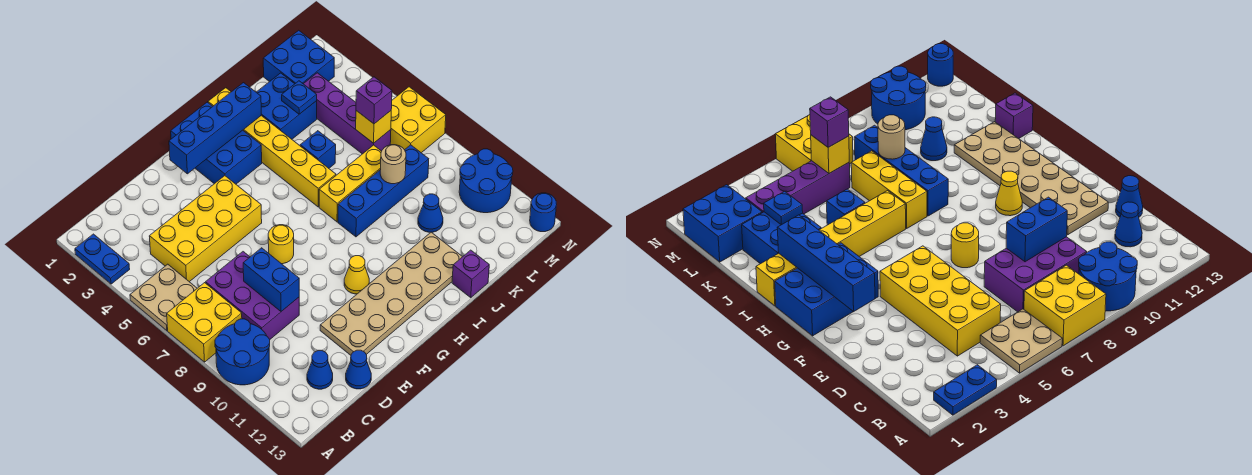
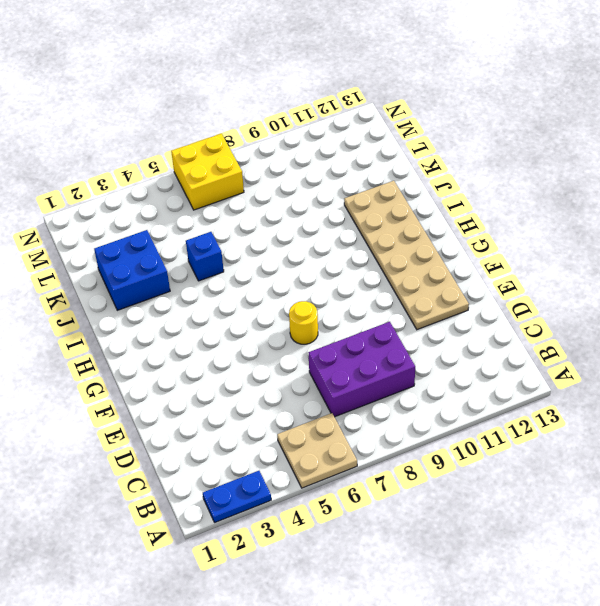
none -> yellow brick A7:B8 level 1
none -> blue round brick A9:B10 level 1
none -> yellow brick C4:F5 level 1
none -> blue cone C12 level 1

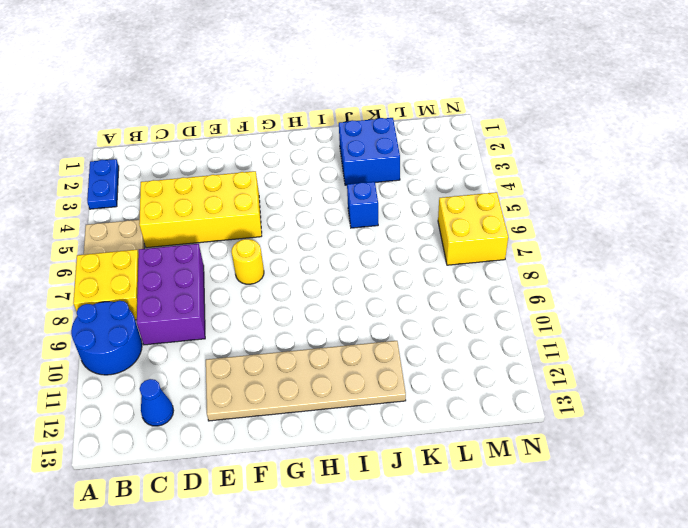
none -> blue cone D13 level 1
none -> blue brick G1:H3 level 1
none -> yellow cone G10 level 1
none -> yellow brick I1:I6 level 1

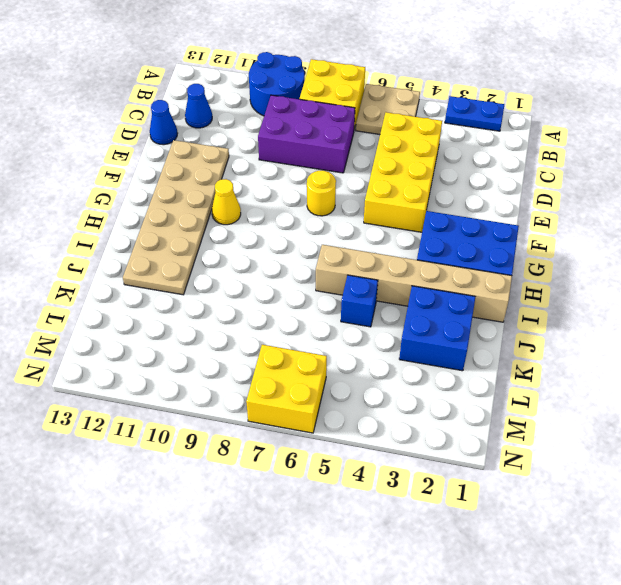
tan brick I1:I6 level 1 -> yellow brick I1:I6 level 1
none -> yellow brick I7:K7 level 1
none -> blue brick I8:L8 level 1
none -> purple brick J13 level 1
none -> blue cone K10 level 1

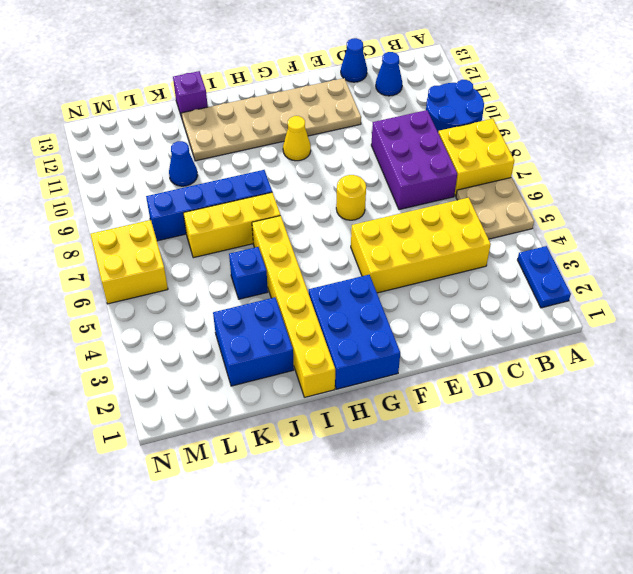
none -> blue brick L1:M2 level 1
none -> purple brick L3:L6 level 1
none -> blue round brick M10:N11 level 1
none -> blue round brick N13 level 1

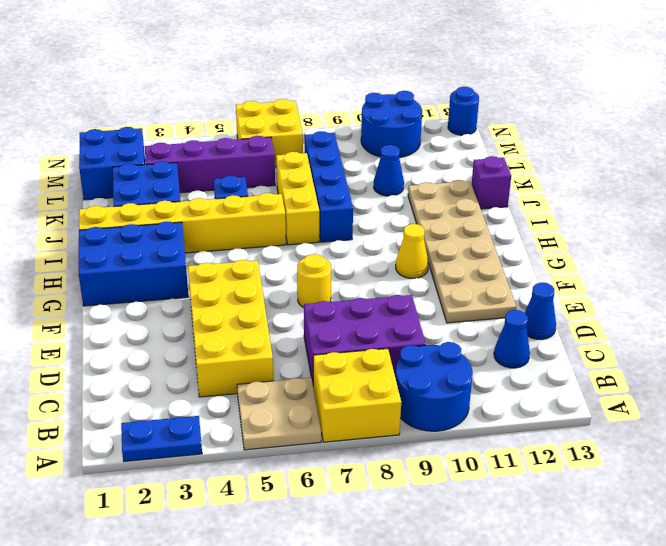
none -> blue brick D8:D9 level 2
none -> blue brick F2:I2 level 2
none -> blue plate K3 level 2
none -> tan round brick K8 level 2

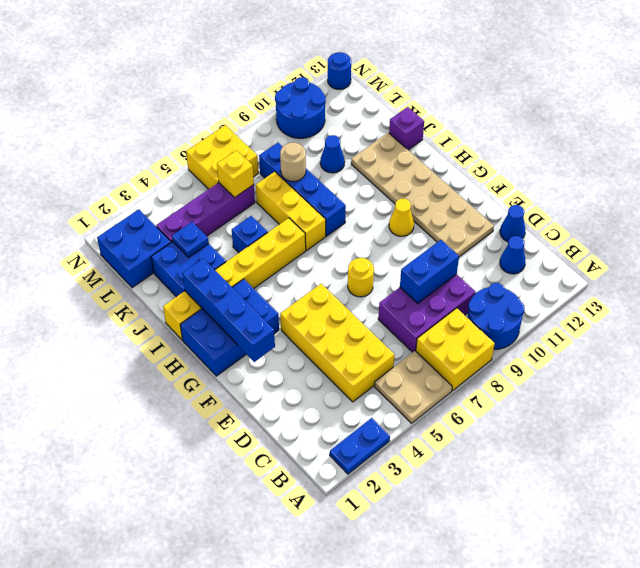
none -> purple brick L6 level 3

